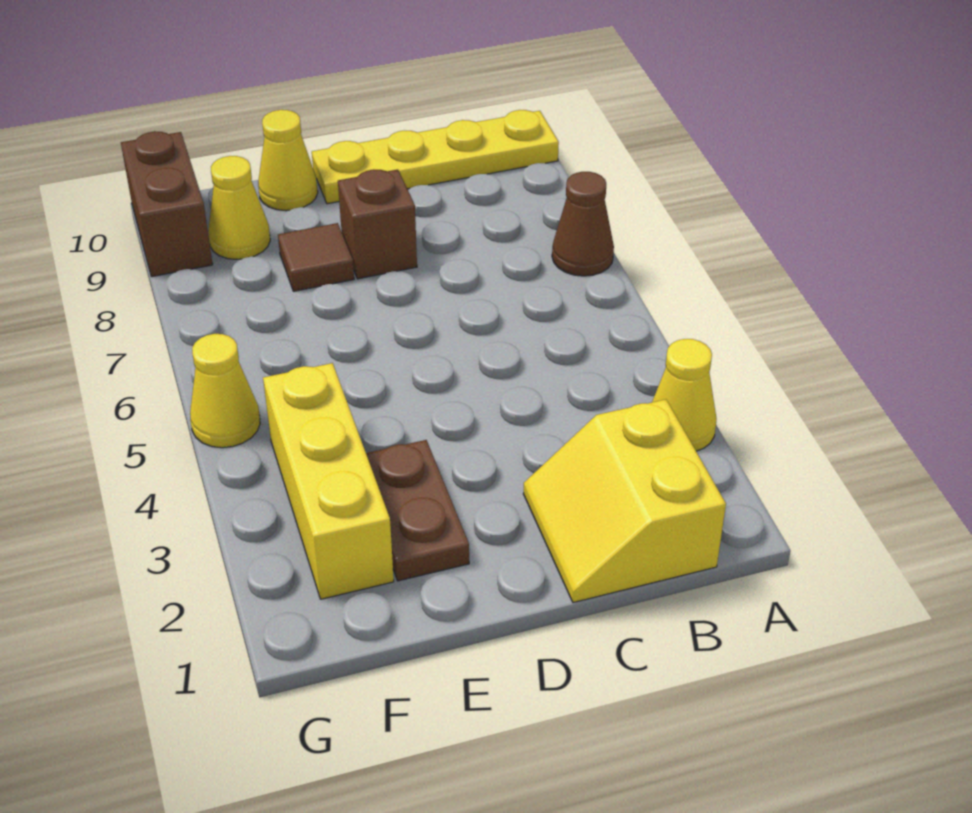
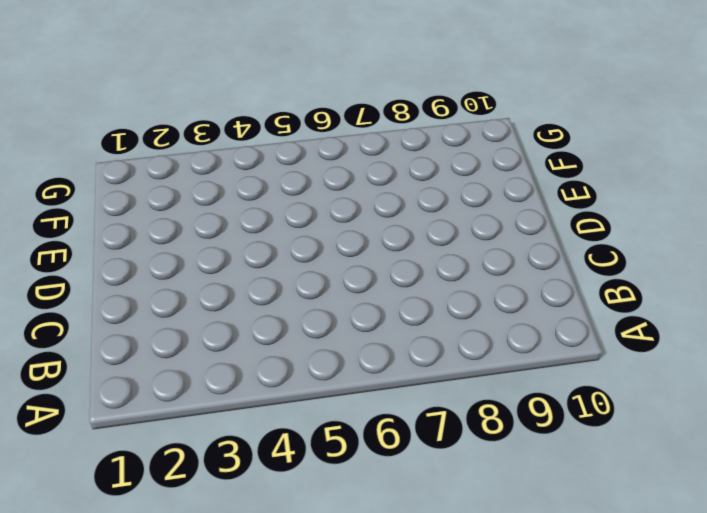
none -> yellow cone A3 level 1
none -> brown cone A7 level 1
none -> yellow plate A10:D10 level 1

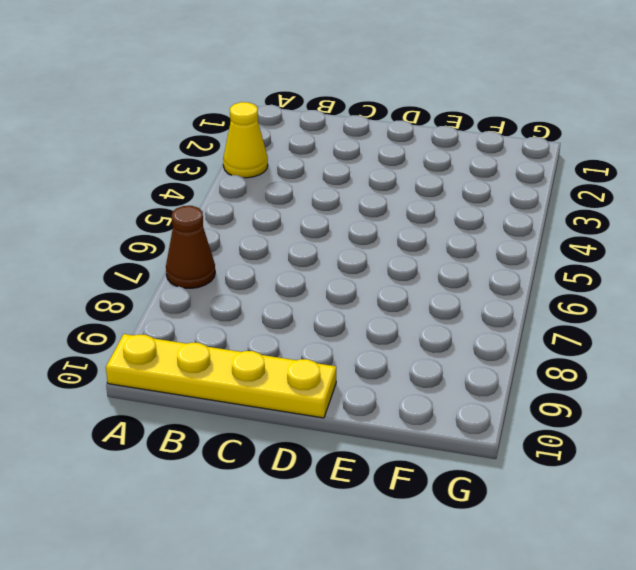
none -> yellow slope B1:C2 level 1 top B
none -> brown brick D8 level 1
none -> brown plate E2:E3 level 1

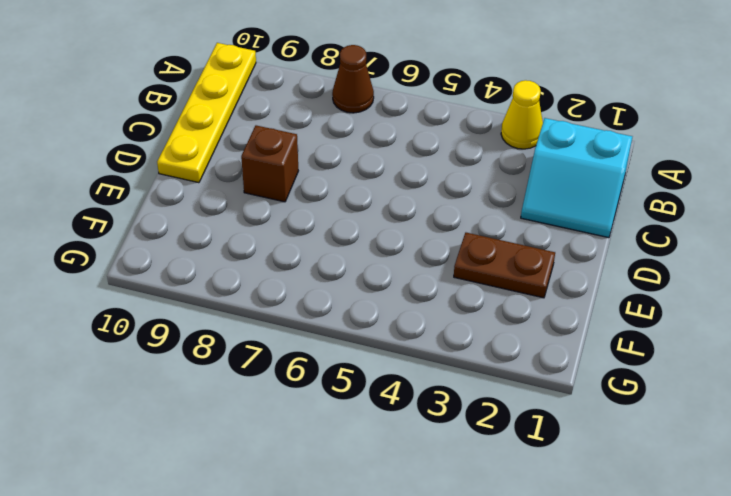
cyan slope B1:C2 level 1 top B -> yellow slope B1:C2 level 1 top B
none -> brown tile E8 level 1
none -> yellow cone E10 level 1
none -> yellow brick F2:F4 level 1

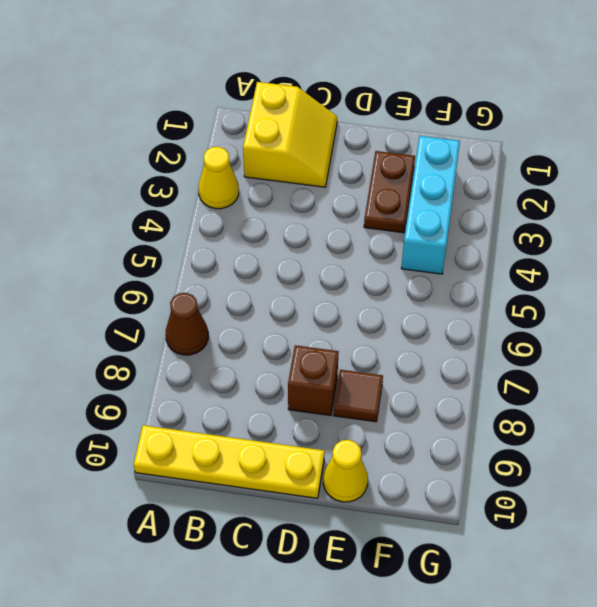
cyan brick F2:F4 level 1 -> yellow brick F2:F4 level 1
none -> yellow cone F9 level 1
none -> yellow cone G5 level 1
none -> brown brick G9:G10 level 1

